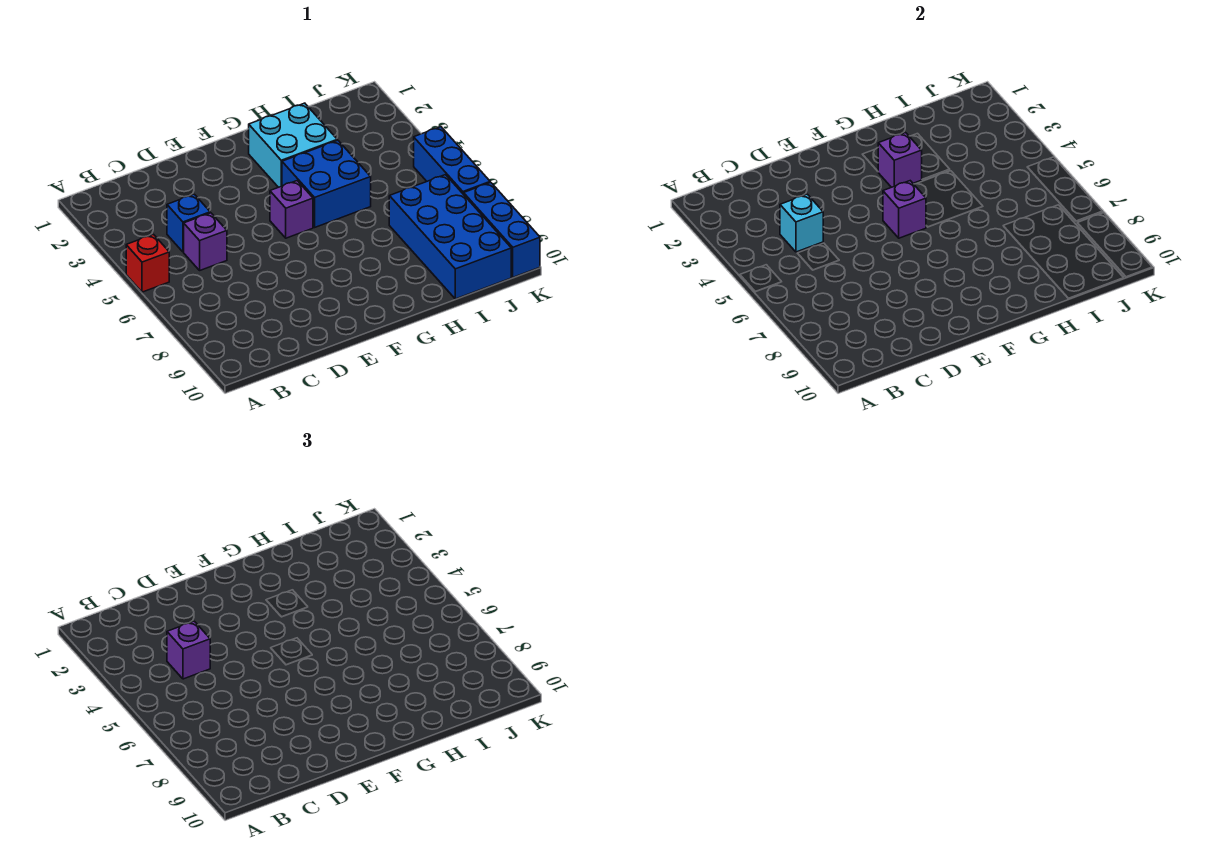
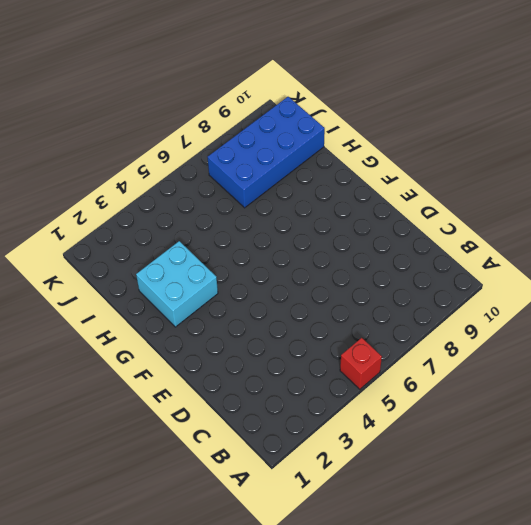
none -> blue brick C4 level 1
none -> purple brick C5 level 1
none -> purple brick F5 level 1

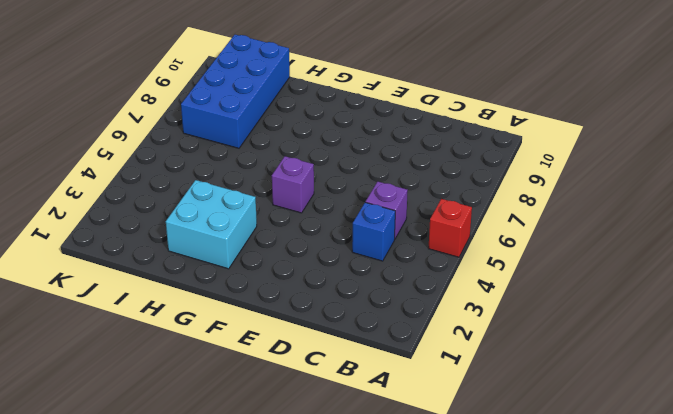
none -> blue brick G4:H5 level 1
none -> blue brick K5:K7 level 1
none -> blue brick K8:K10 level 1

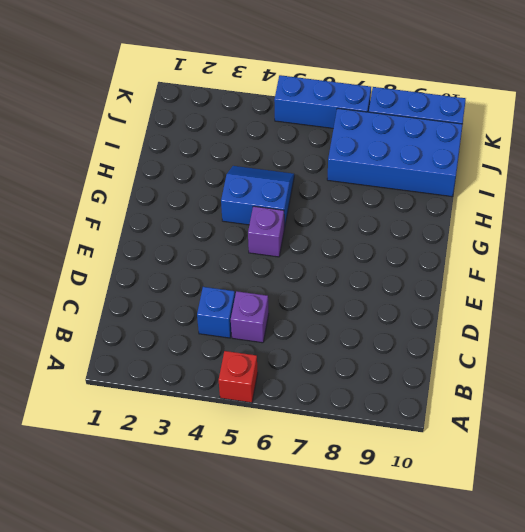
blue slope G4:H5 level 1 top G -> blue brick G4:H5 level 1
none -> cyan brick G2:H3 level 1
none -> cyan brick C4 level 2
none -> purple brick F5 level 2

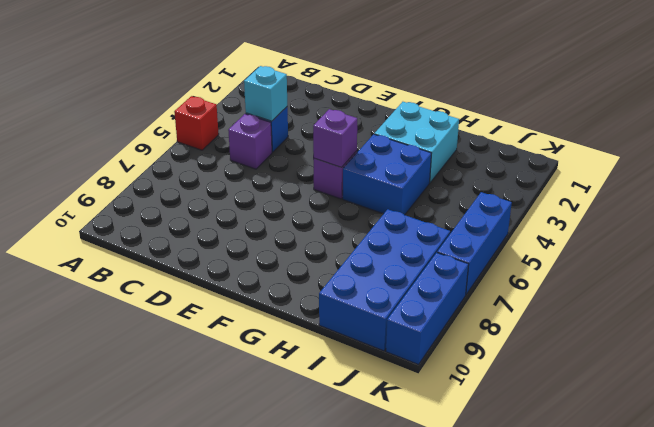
none -> purple brick G3 level 2
none -> purple brick C4 level 3

